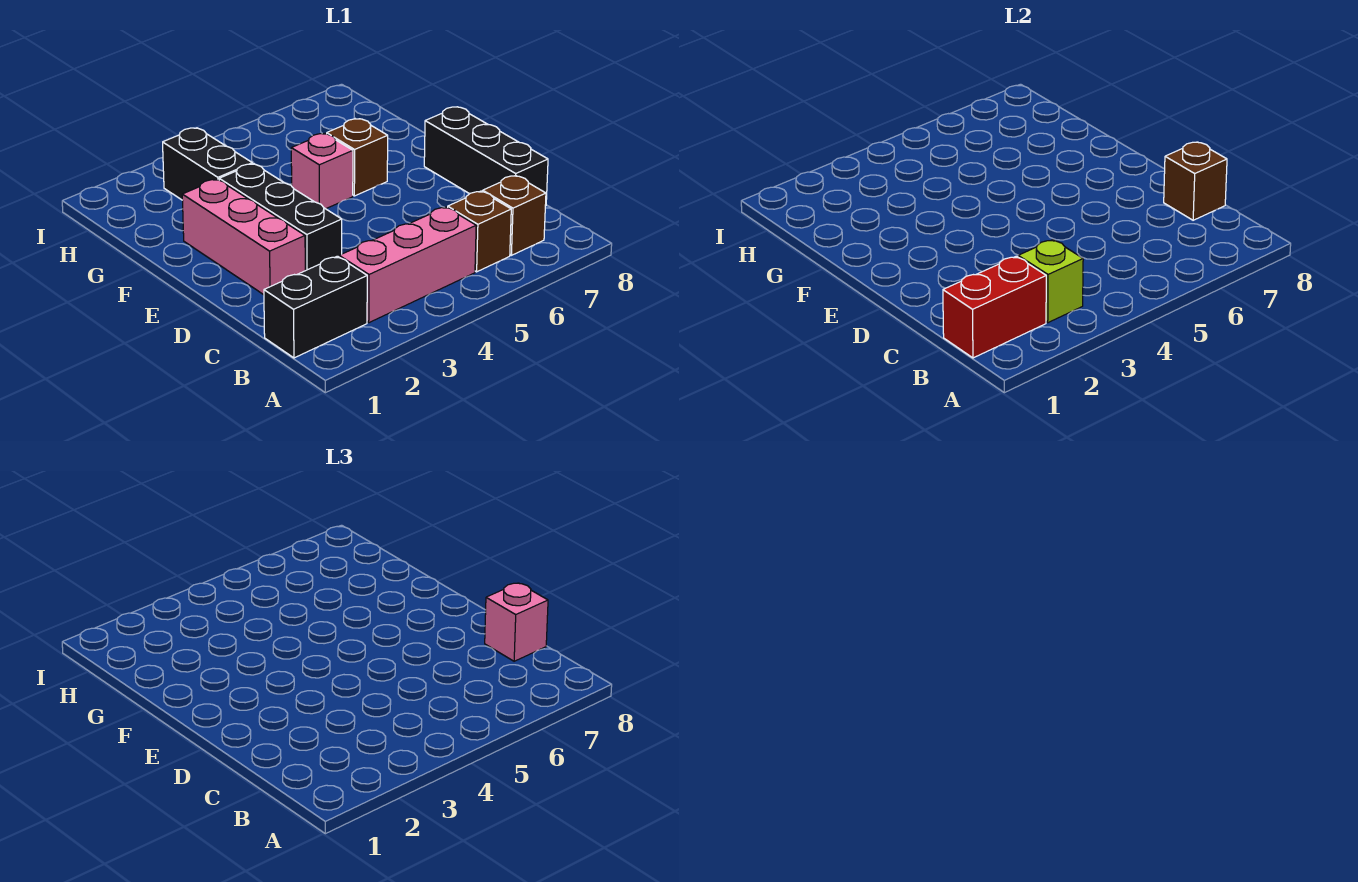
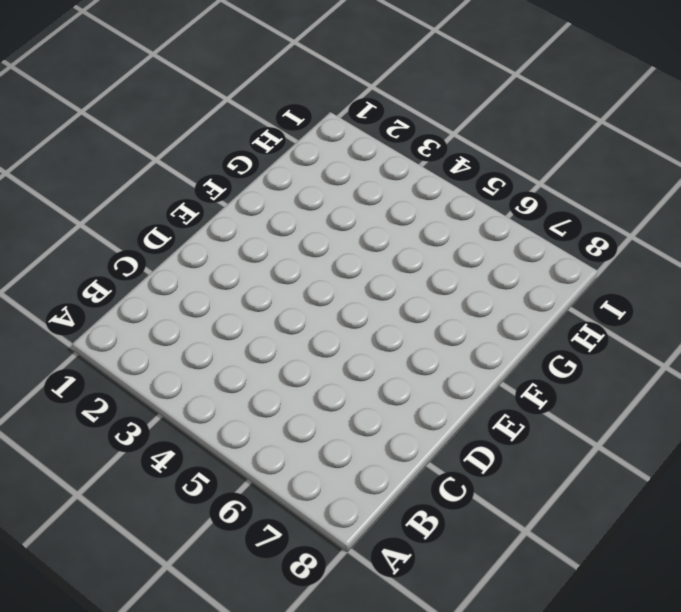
none -> black brick B1:B2 level 1
none -> pink brick B3:B5 level 1
none -> brown brick B6 level 1

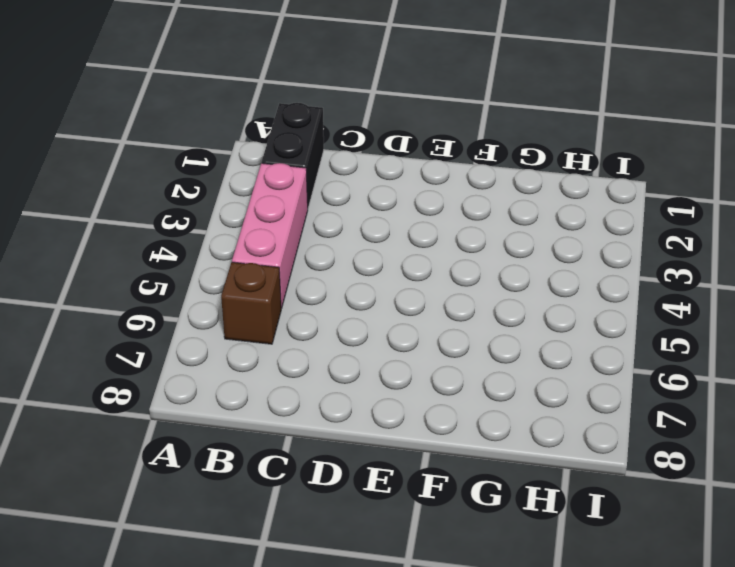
none -> brown brick B7 level 1
none -> black brick C8:E8 level 1
none -> pink brick D2:F2 level 1

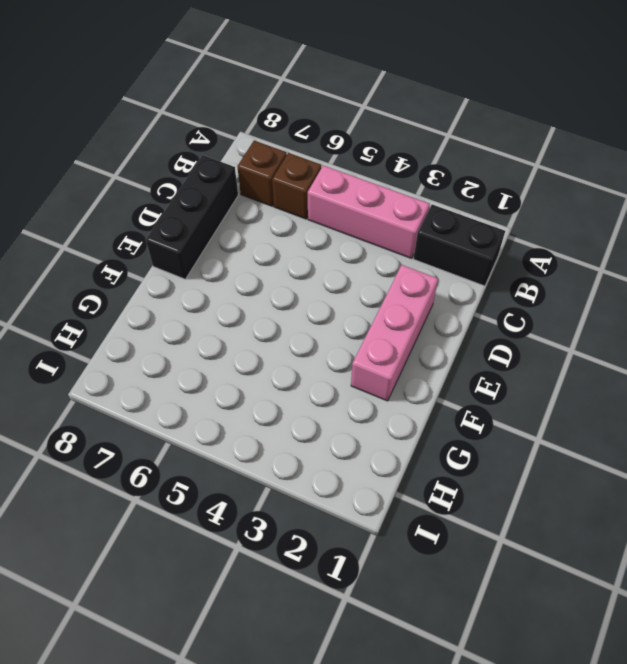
none -> black brick D3:F3 level 1
none -> pink brick F5 level 1
none -> brown brick F6 level 1

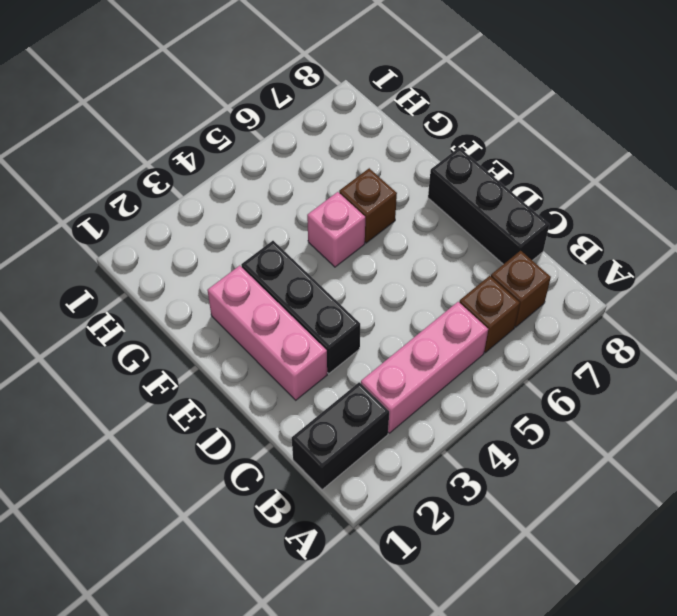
none -> black brick G3:H3 level 1
none -> red brick B1:B2 level 2
none -> lime brick B3 level 2

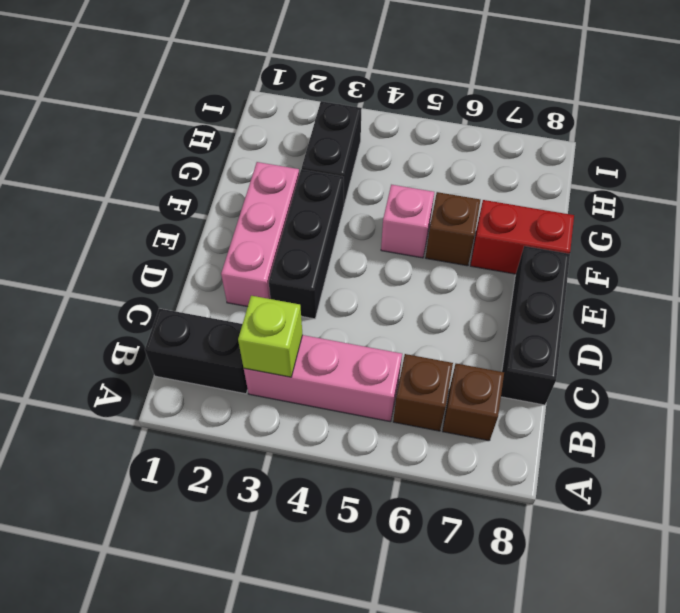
red brick F7:F8 level 1 -> red brick B1:B2 level 2
none -> brown brick C8 level 2
none -> pink brick C8 level 3

